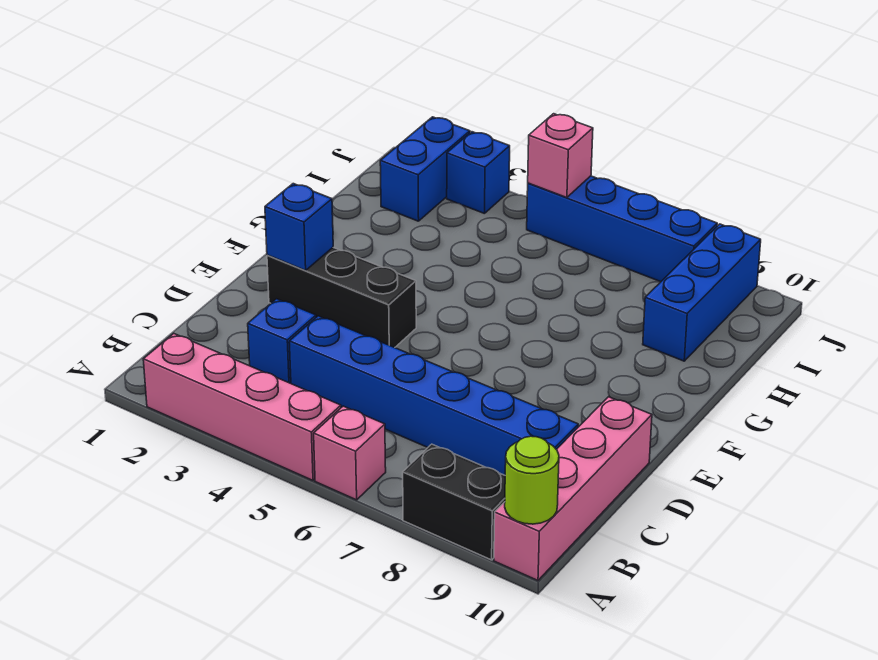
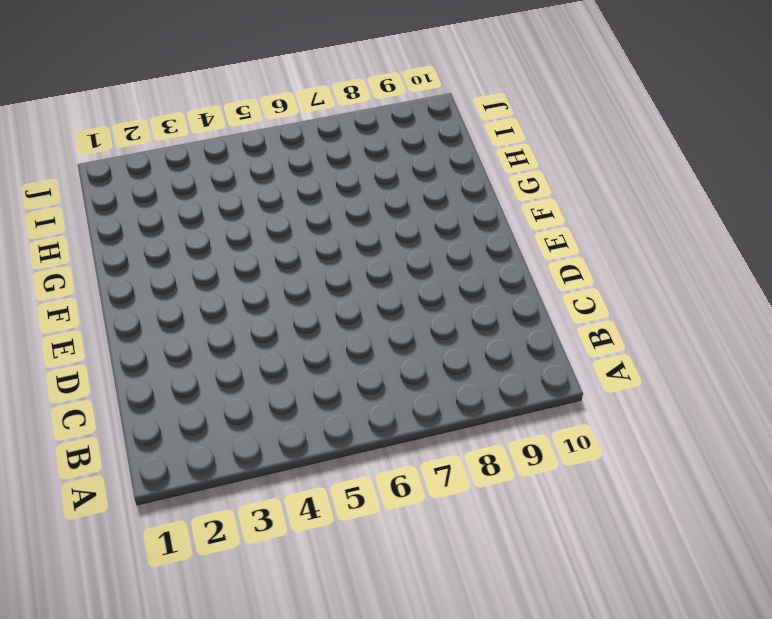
none -> pink brick A2:A5 level 1
none -> pink brick A6 level 1
none -> black brick A8:A9 level 1

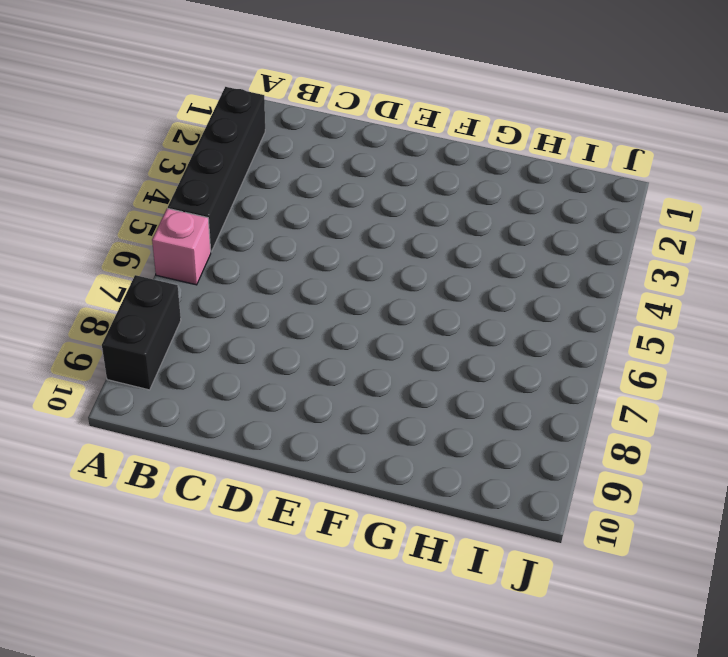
black brick A2:A5 level 1 -> pink brick A2:A5 level 1
none -> pink brick A10:D10 level 1
none -> blue brick C3 level 1
none -> blue brick C4:C9 level 1

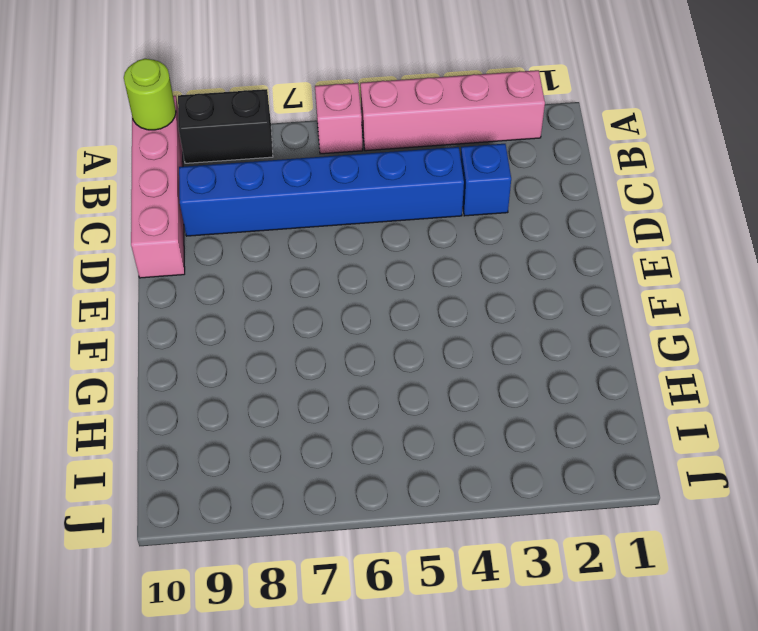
none -> black brick E2:E4 level 1
none -> blue brick H9:J9 level 1
none -> blue brick I2:J2 level 1

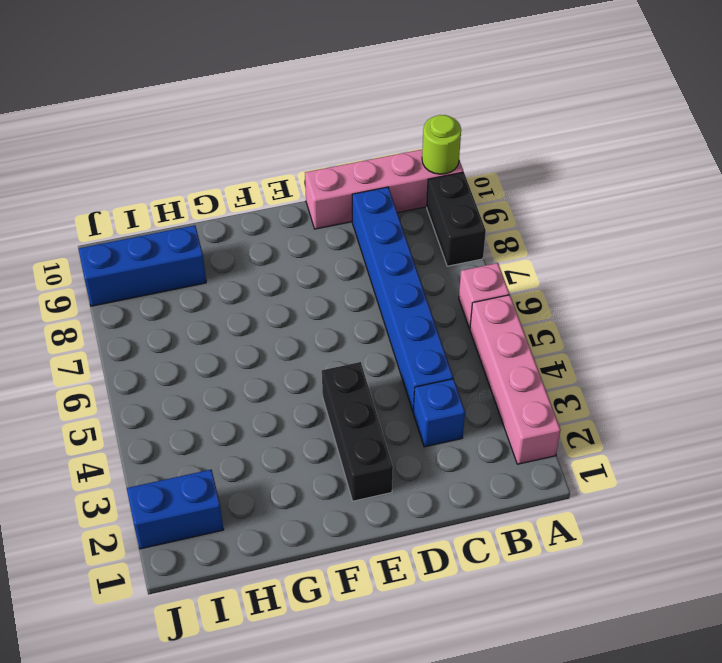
none -> blue brick J3 level 1
none -> blue brick J5:J8 level 1
none -> blue brick E2 level 2

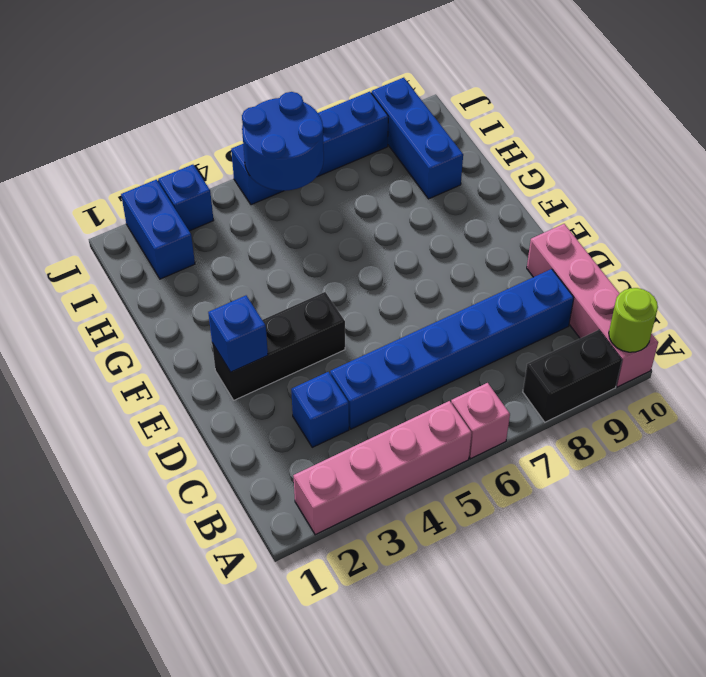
blue round brick I5:J6 level 2 -> pink brick J5 level 2

